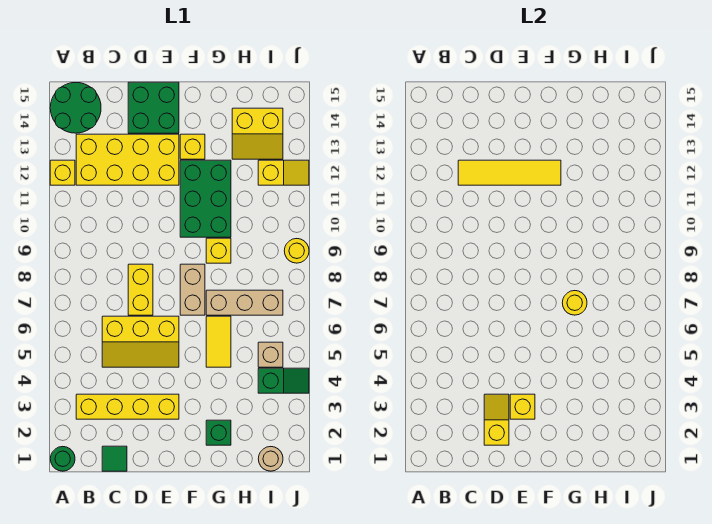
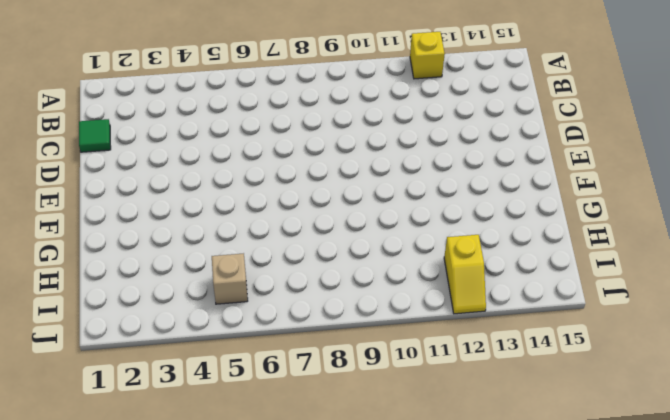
none -> green round brick A1 level 1
none -> green round brick A14:B15 level 1
none -> yellow brick B3:E3 level 1

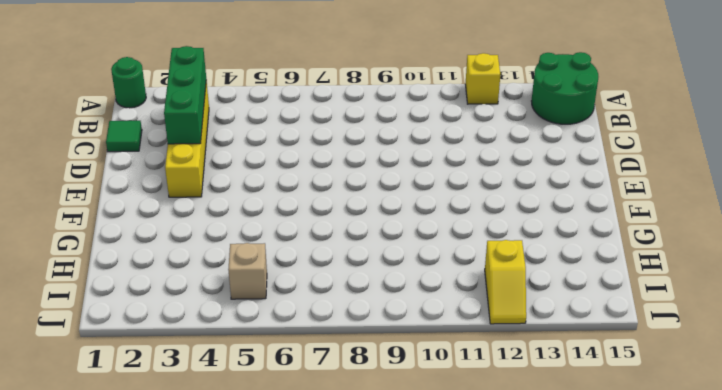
green brick B3:D3 level 2 -> yellow slope D2:D3 level 2 top 2
none -> yellow brick B12:E13 level 1
none -> yellow slope C5:E6 level 1 top 6
none -> yellow brick D7:D8 level 1

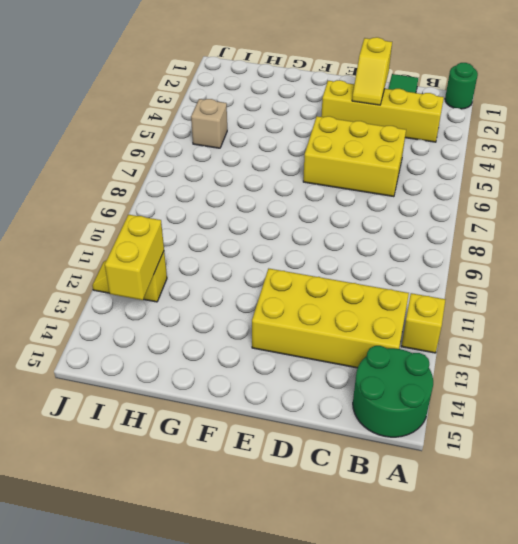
yellow brick C5:E6 level 1 -> yellow slope C5:E6 level 1 top 6
yellow brick I12:I13 level 2 -> yellow brick D7:D8 level 1
none -> green brick D14:E15 level 1
none -> tan brick F7:F8 level 1
none -> green brick F10:G12 level 1

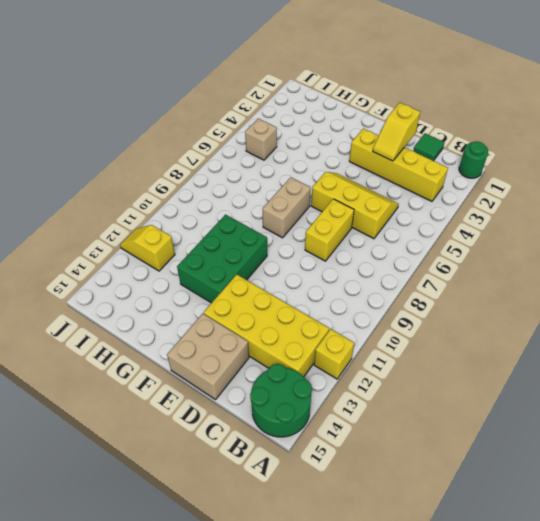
tan brick D14:E15 level 1 -> green brick D14:E15 level 1
none -> yellow brick F13 level 1
none -> green brick G2 level 1
none -> yellow tile G5:G6 level 1

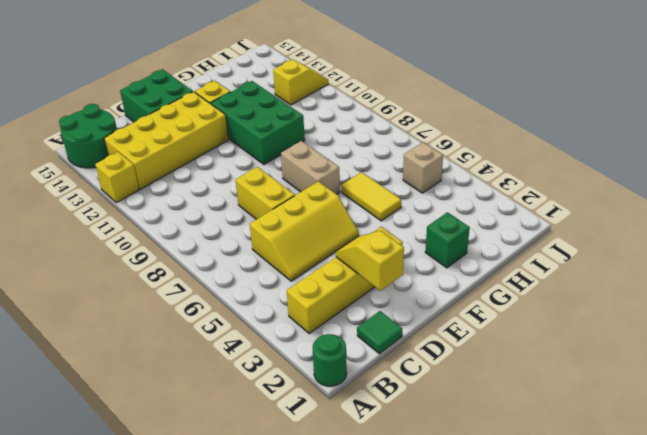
none -> tan brick G7:I7 level 1
none -> yellow brick G9 level 1
none -> yellow slope H13:I14 level 1 top 14

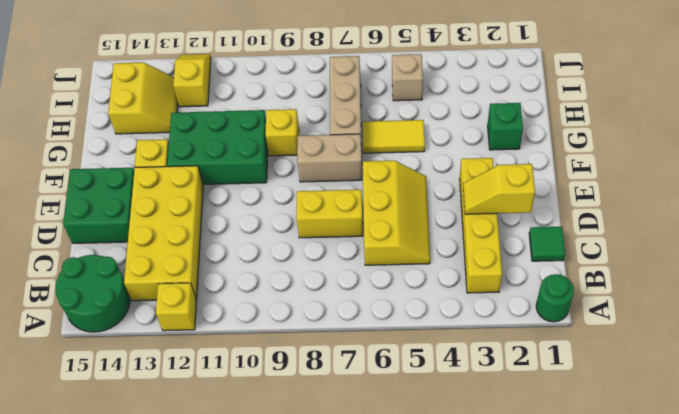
none -> tan round brick I1 level 1
none -> green slope I4:J4 level 1 top I
none -> yellow round brick J9 level 1

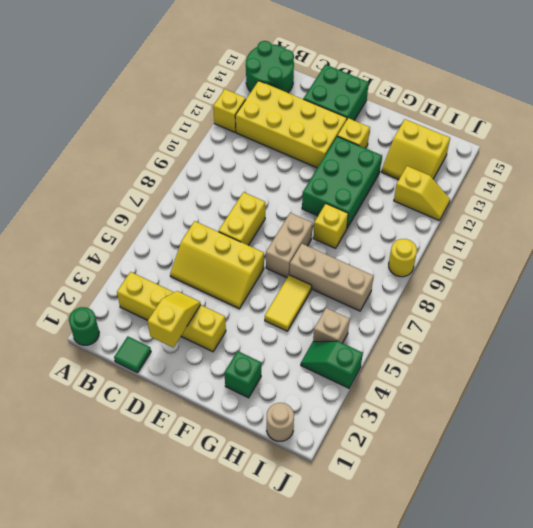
green slope I4:J4 level 1 top J -> green slope I4:J4 level 1 top I
none -> yellow tile C12:F12 level 2
none -> yellow brick E3 level 2
none -> yellow round brick G7 level 2

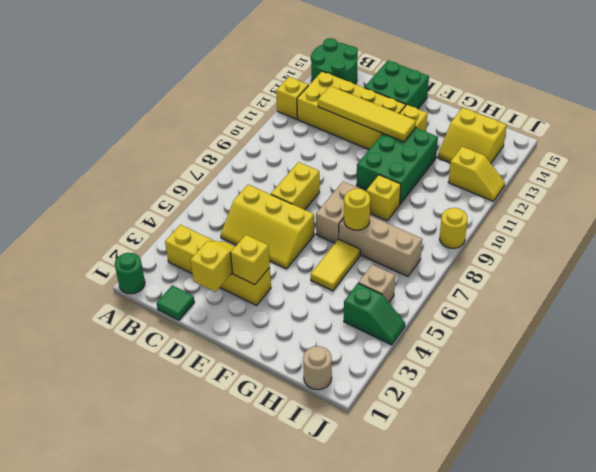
none -> green brick G2 level 1

